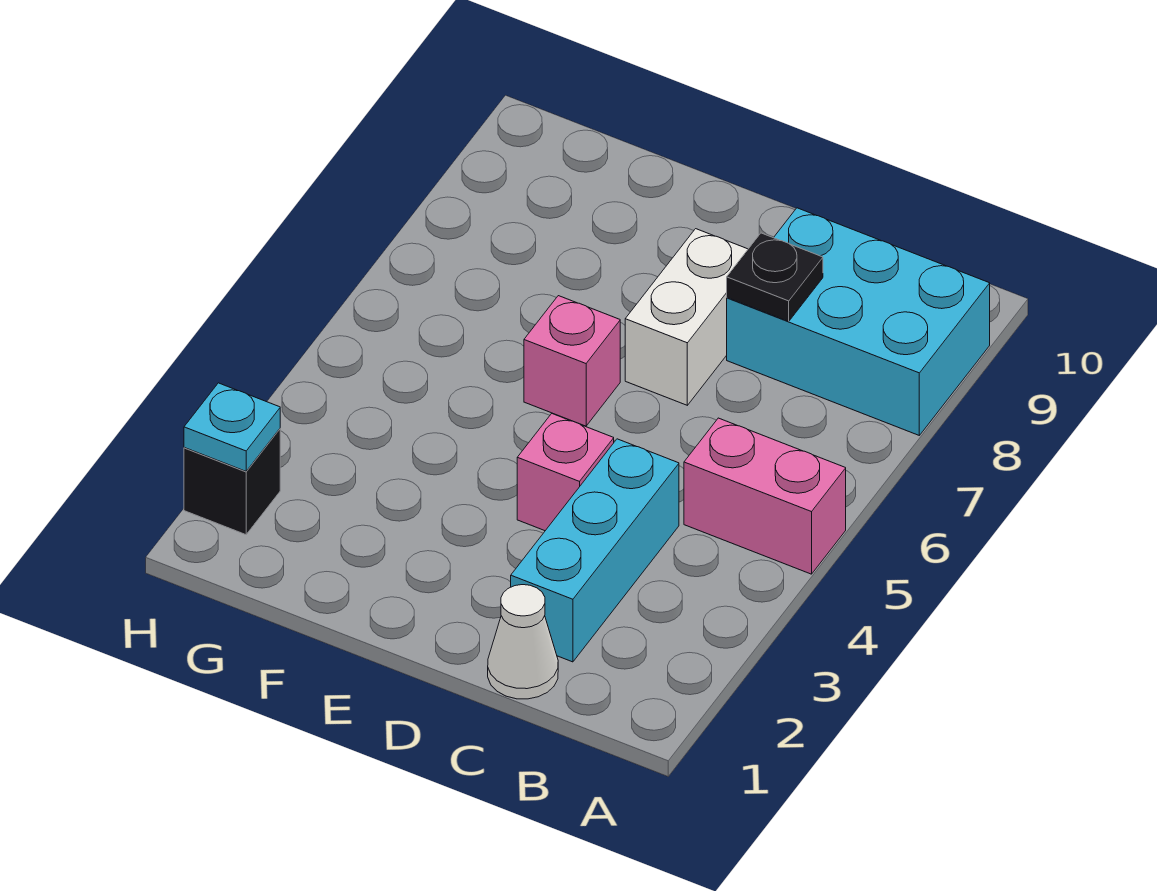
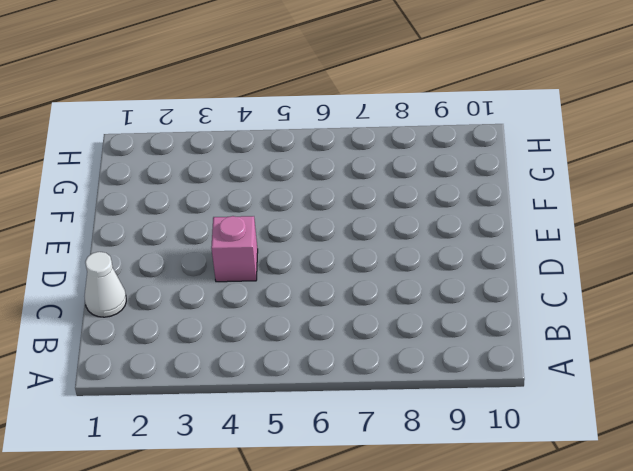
none -> pink brick A5:B5 level 1
none -> cyan brick A8:C9 level 1

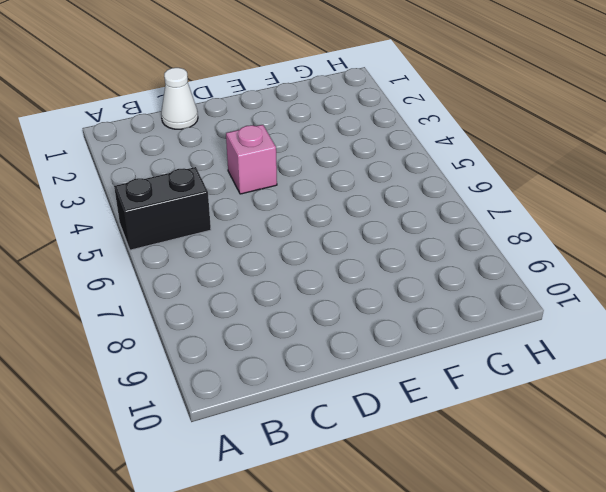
black brick A5:B5 level 1 -> pink brick A5:B5 level 1
none -> cyan brick A8:C9 level 1
none -> cyan brick C2:C4 level 1

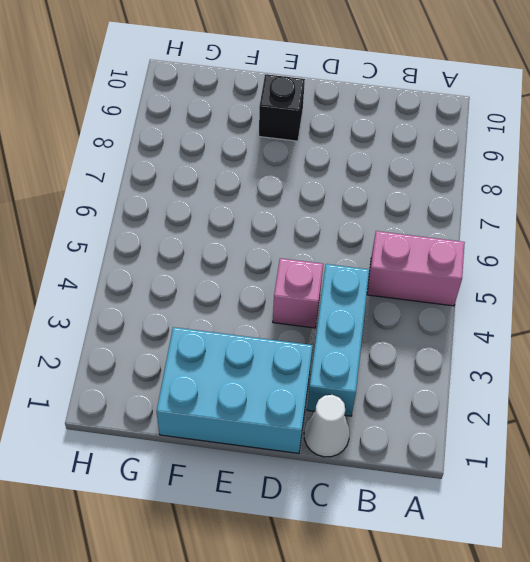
cyan brick D1:F2 level 1 -> cyan brick A8:C9 level 1
black brick E9 level 1 -> black brick H2 level 1
none -> white brick D7:D8 level 1
none -> pink brick E6 level 1

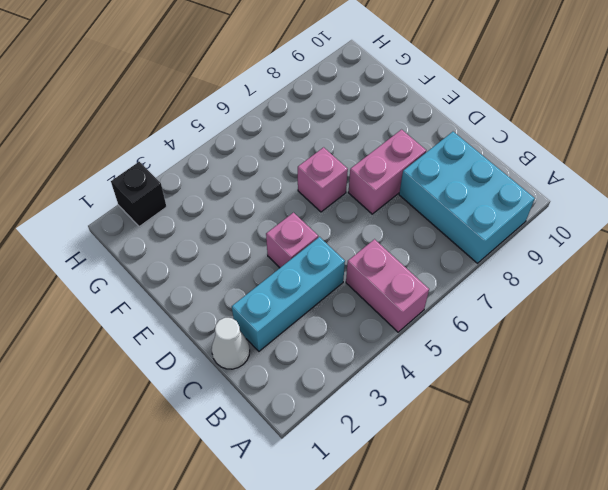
pink brick D7:D8 level 1 -> white brick D7:D8 level 1
none -> black plate C8 level 2
none -> cyan plate H2 level 2

